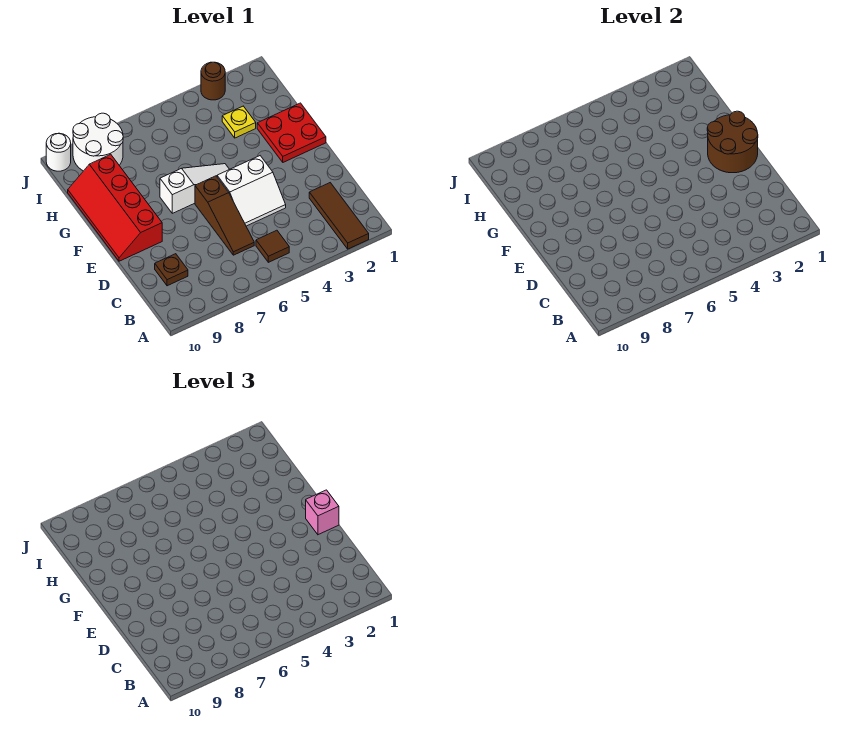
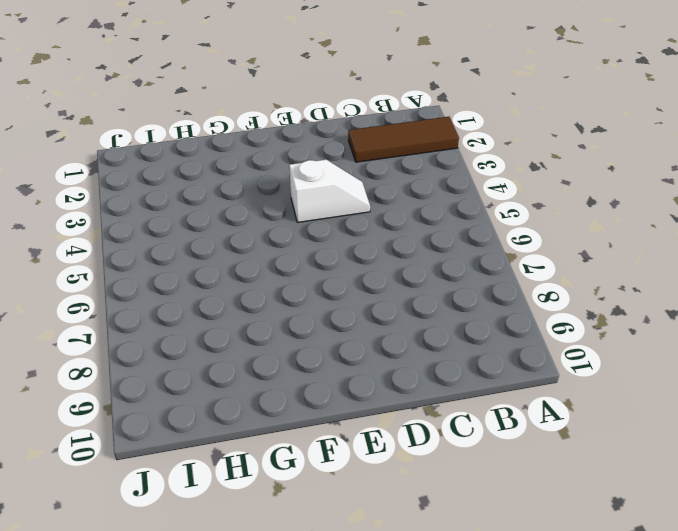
white slope D4:E4 level 1 top E -> white slope D4:E5 level 1 top E
none -> brown tile B5 level 1
none -> brown slope C6:E6 level 1 top E
none -> brown plate C9 level 1

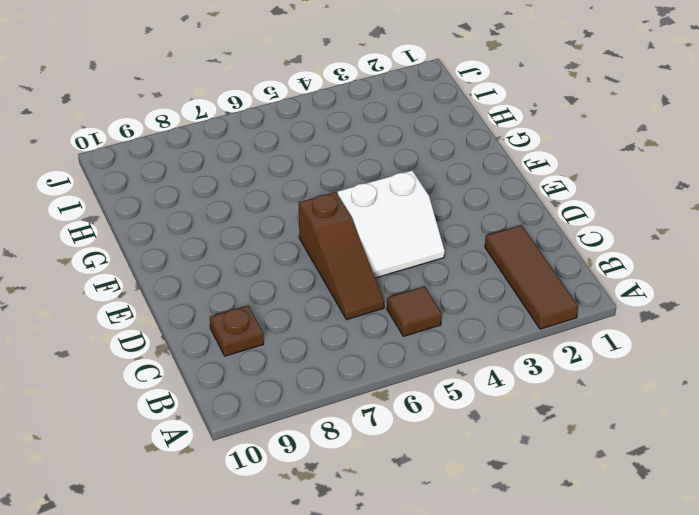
none -> red slope E9:H10 level 1 top 9
none -> red plate F1:G2 level 1
none -> white slope F5:F7 level 1 top 7

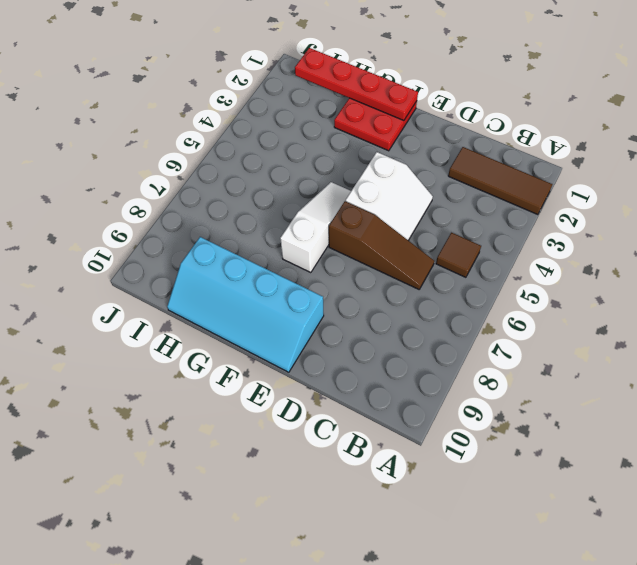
cyan slope E9:H10 level 1 top 9 -> red slope E9:H10 level 1 top 9
red plate F1:I1 level 2 -> brown round brick E1:F2 level 2
none -> brown plate C9 level 1
none -> yellow plate H3 level 1
none -> white round brick I8:J9 level 1

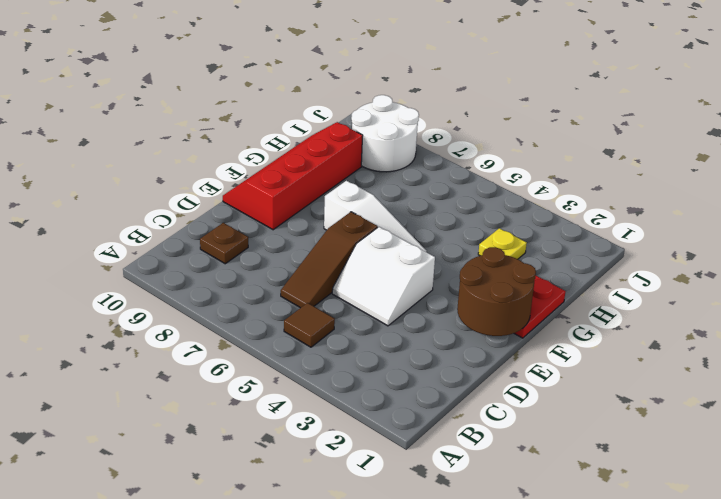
none -> brown tile A2:C2 level 1
none -> brown round brick J3 level 1
none -> white round brick J10 level 1

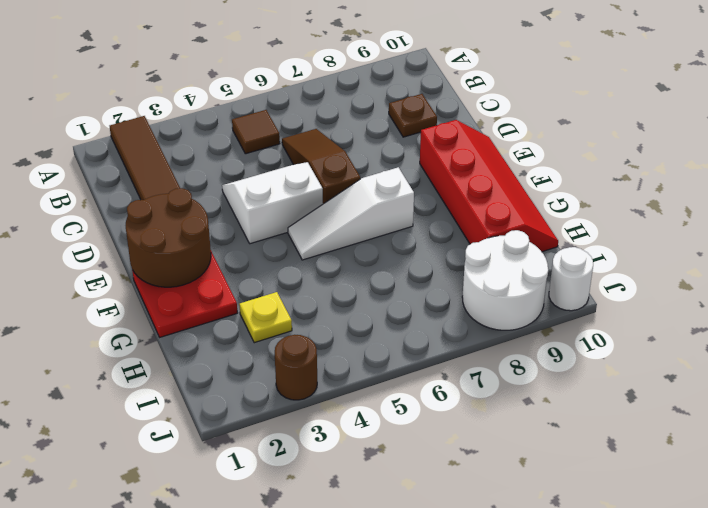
none -> pink brick E1 level 3

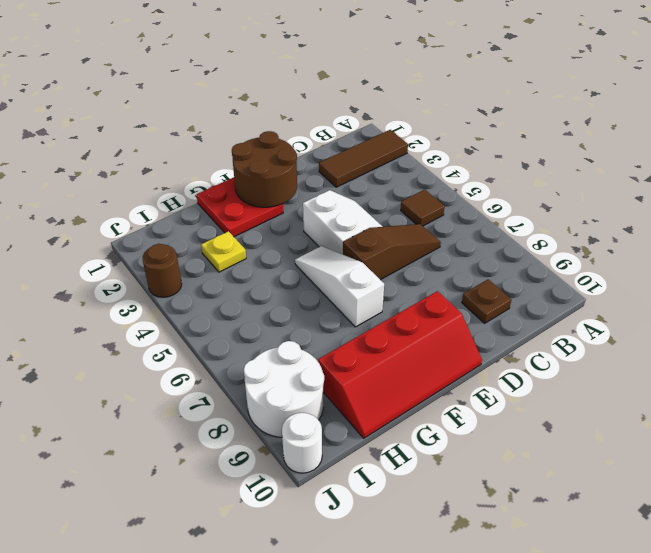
none -> pink brick E1 level 3

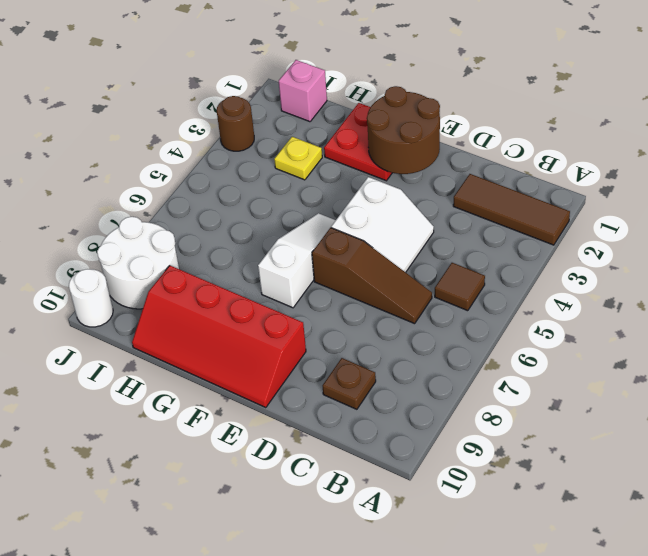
pink brick I1 level 1 -> pink brick E1 level 3

